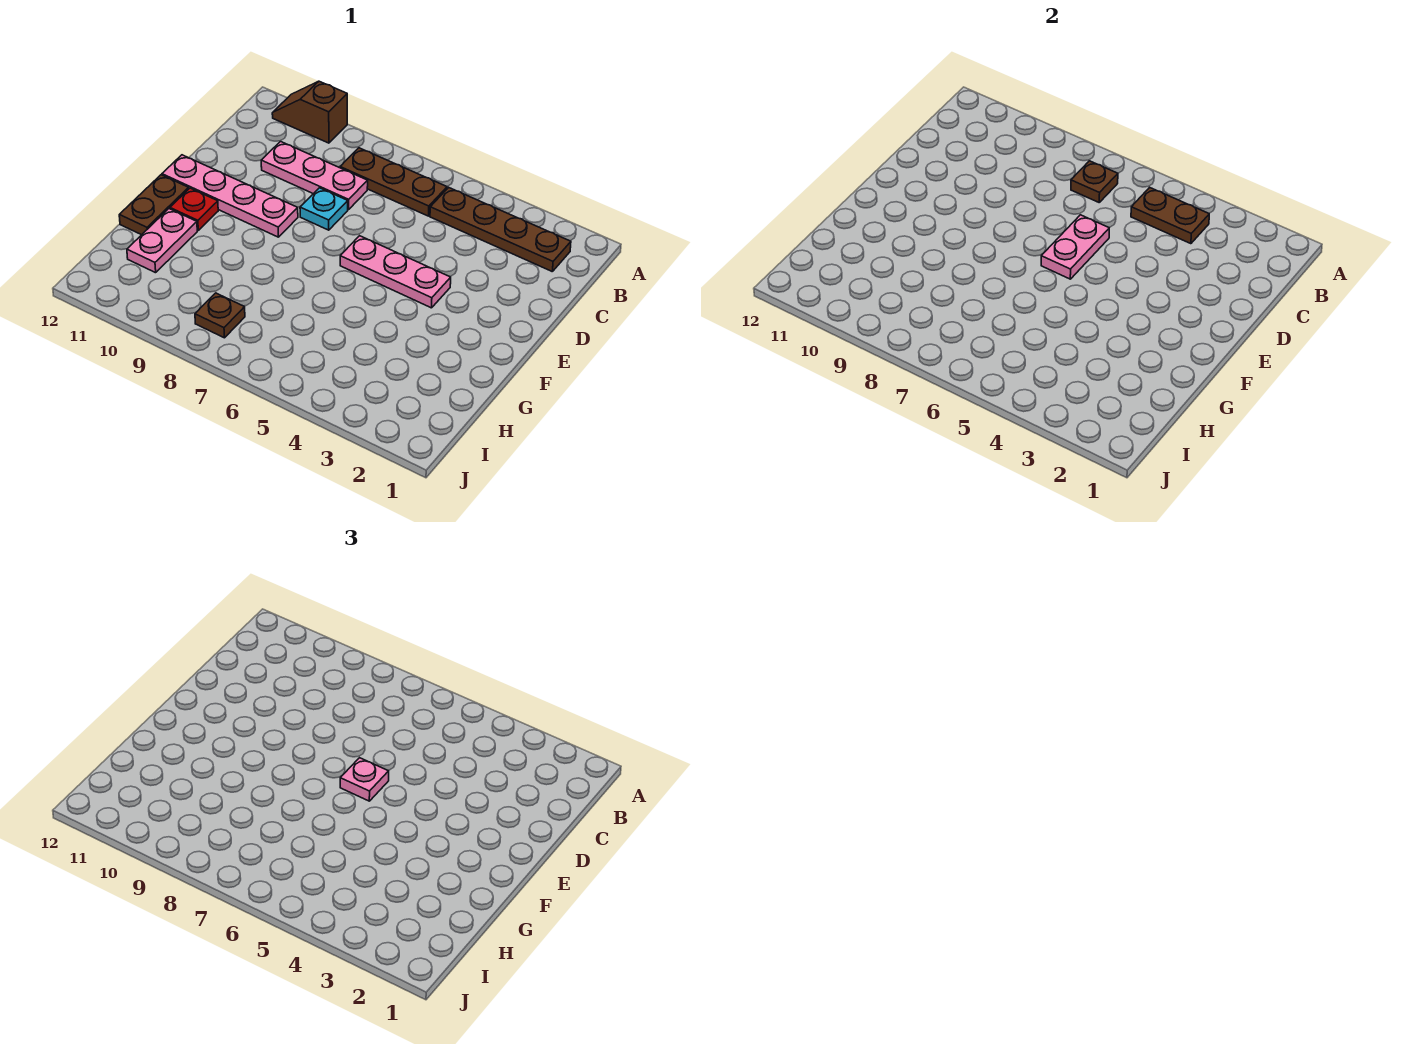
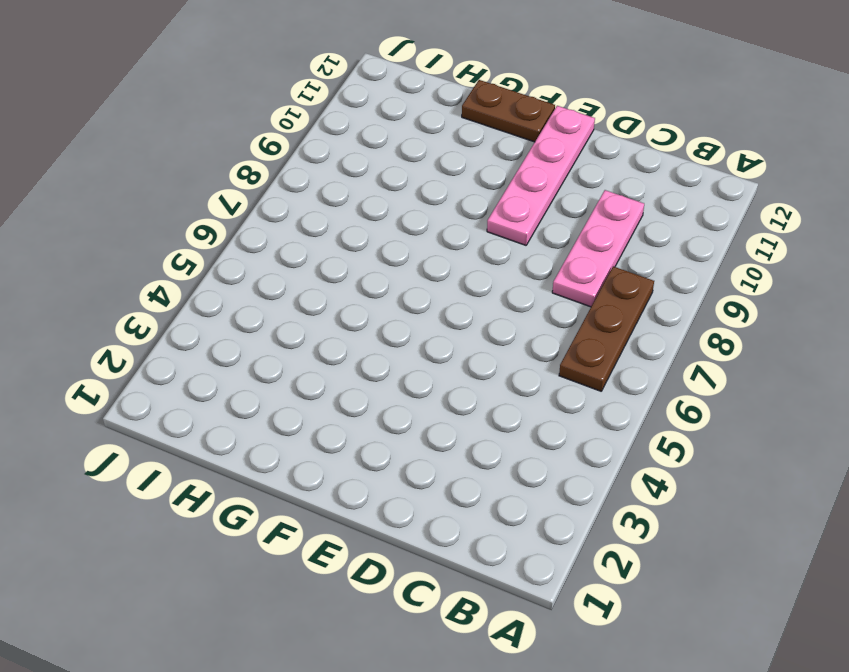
none -> brown slope A10:A11 level 1 top 10
none -> brown plate B2:B5 level 1
none -> cyan plate D8 level 1

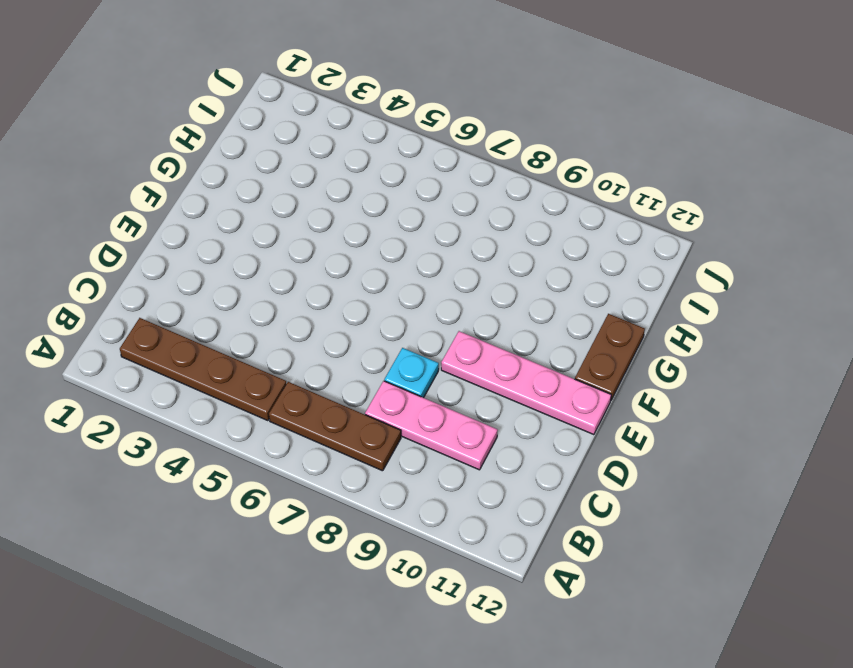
none -> brown slope A10:A11 level 1 top 10
none -> pink plate E4:E6 level 1
none -> red plate F11 level 1

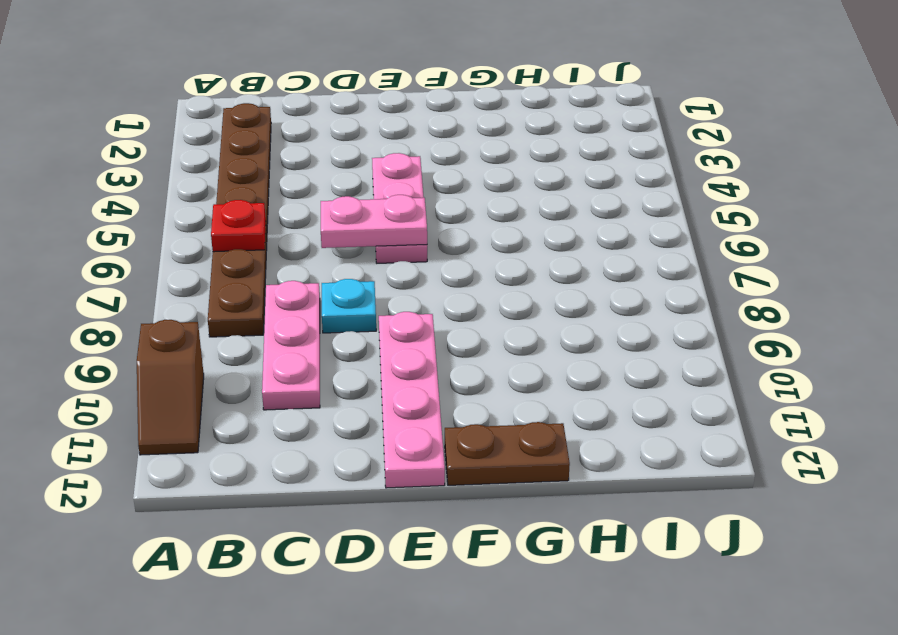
red plate B6 level 2 -> red plate F11 level 1
none -> pink plate G11:H11 level 1
none -> brown plate I8 level 1
none -> brown plate B4:B5 level 2

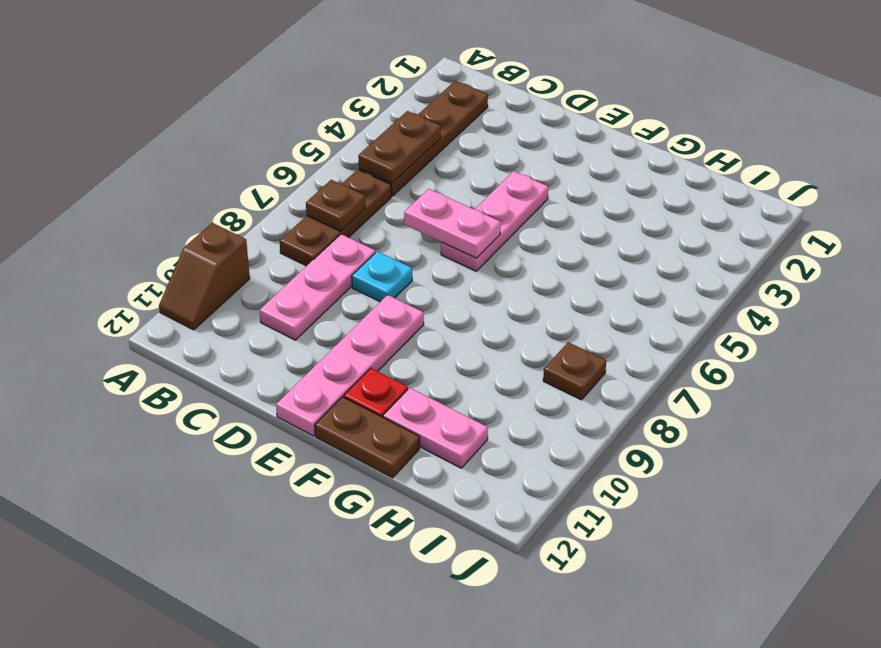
none -> pink plate E6 level 3

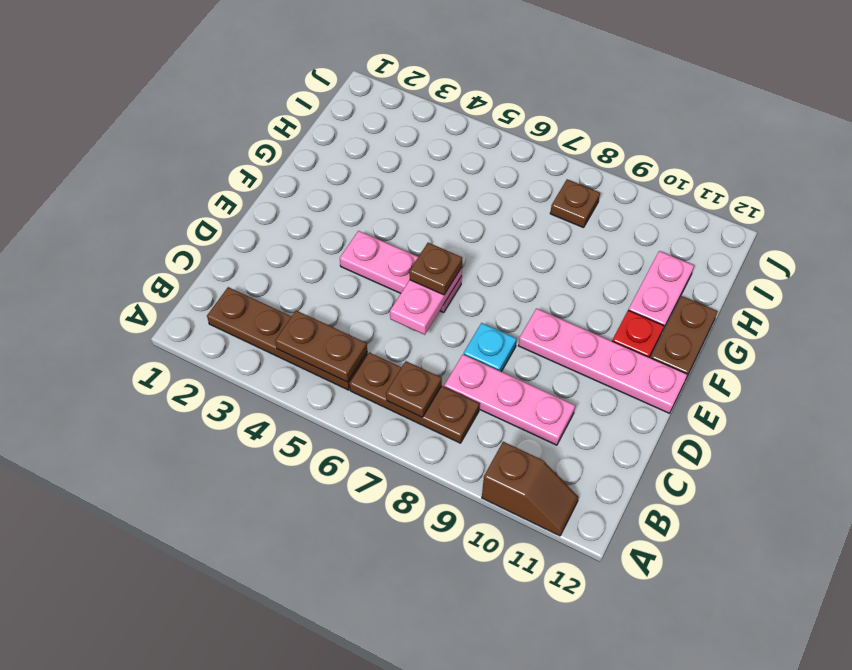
brown plate E6 level 3 -> pink plate E6 level 3

